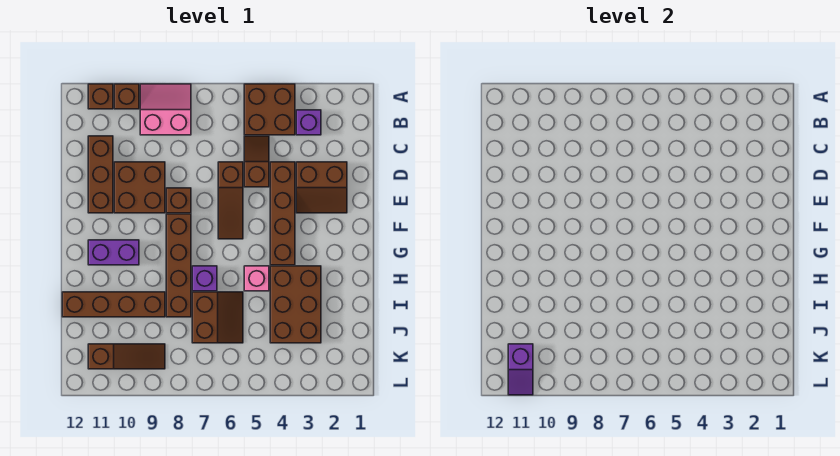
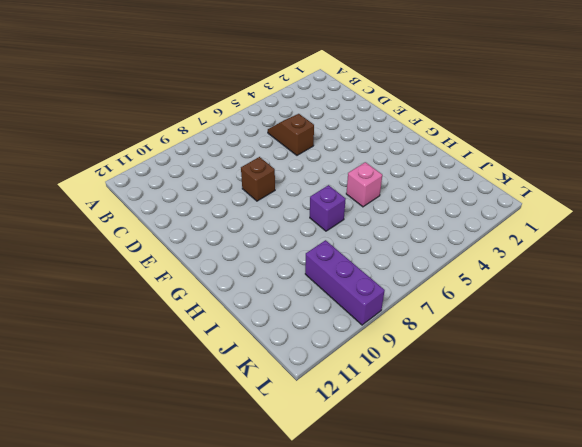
purple brick J9:L9 level 1 -> brown slope K9:K11 level 1 top 11
none -> brown brick A4:B5 level 1
none -> pink slope A8:B9 level 1 top B
none -> brown brick A10 level 1

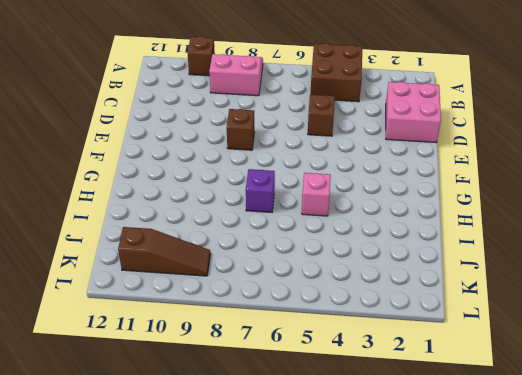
pink brick C1:D2 level 1 -> brown slope D2:E3 level 1 top D
none -> brown brick A11 level 1
none -> purple brick B3 level 1
none -> brown brick C11:E11 level 1

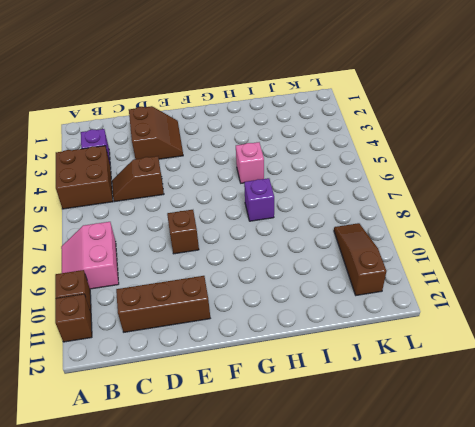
none -> brown brick D4:G4 level 1
none -> brown slope D6:F6 level 1 top D
none -> brown brick D9:E10 level 1

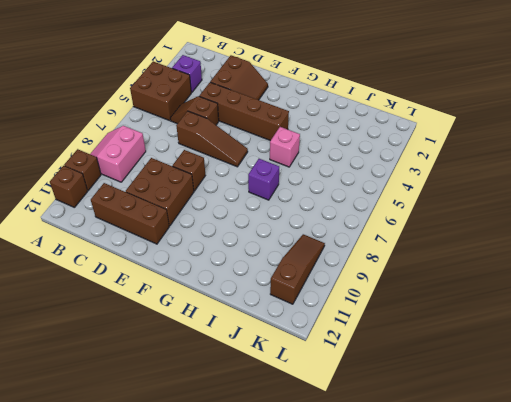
none -> brown brick F8:I8 level 1
none -> purple brick G10:G11 level 1
none -> brown brick H3:J4 level 1

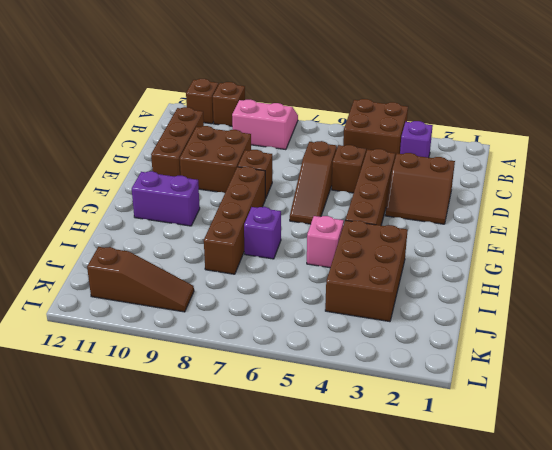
none -> brown slope I6:J7 level 1 top 7
none -> brown brick I9:I12 level 1
none -> purple slope K11:L11 level 2 top K

